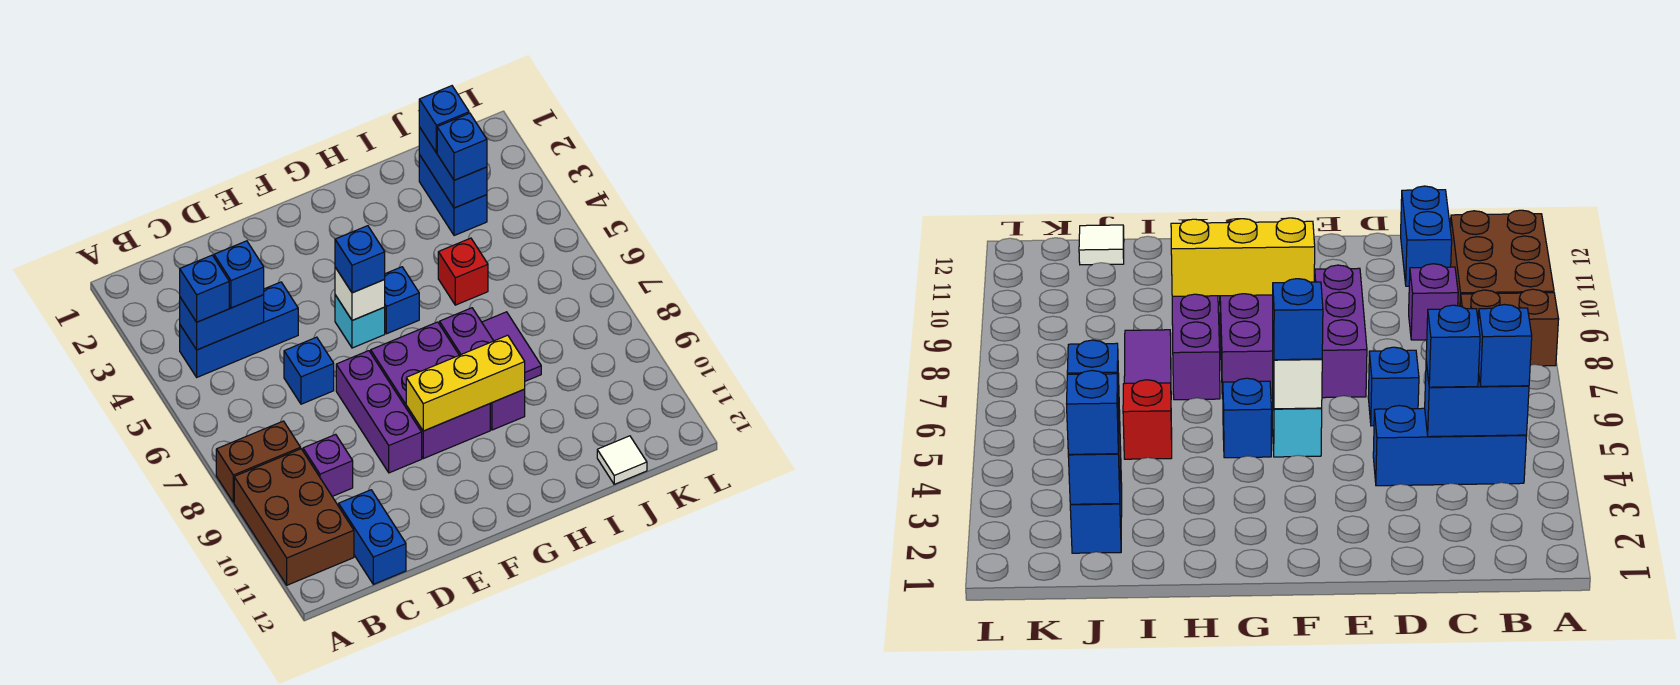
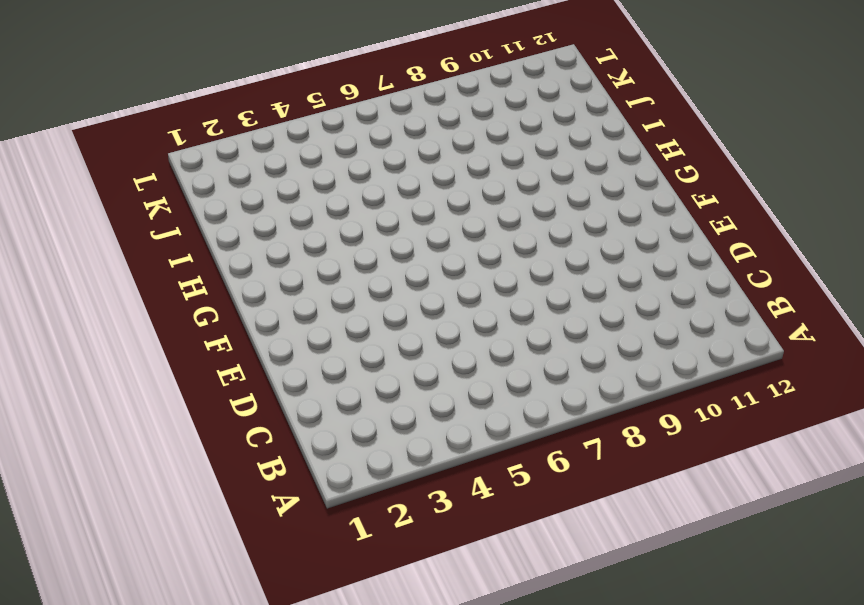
none -> brown brick A8:B8 level 1
none -> brown brick A9:B11 level 1
none -> blue brick B4:D4 level 1

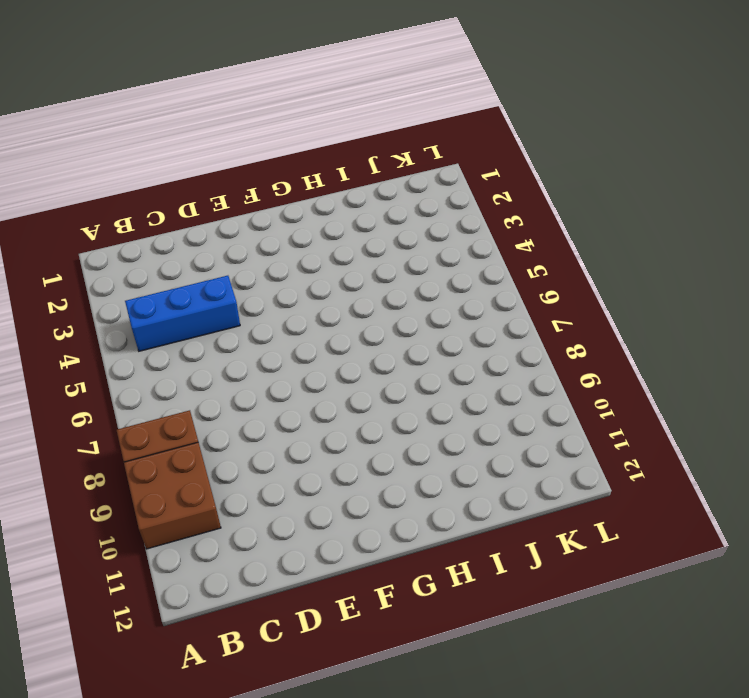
brown brick A9:B10 level 1 -> brown brick A9:B11 level 1
none -> purple brick C9 level 1
none -> blue brick C11:C12 level 1
none -> blue brick D6 level 1

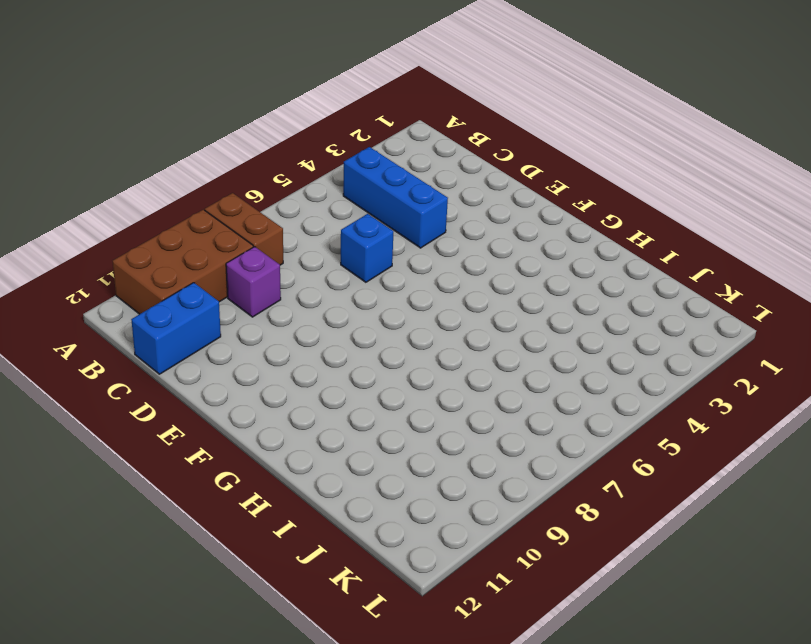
none -> purple brick E7:E9 level 1
none -> cyan brick F5 level 1
none -> purple brick F7:G9 level 1

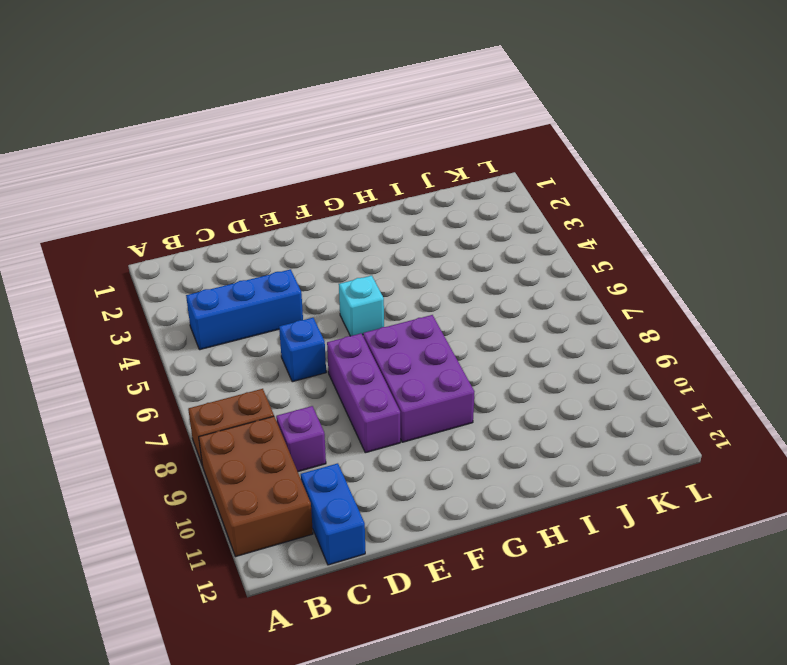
none -> blue brick G5 level 1
none -> purple brick H7:H9 level 1
none -> red brick I5 level 1

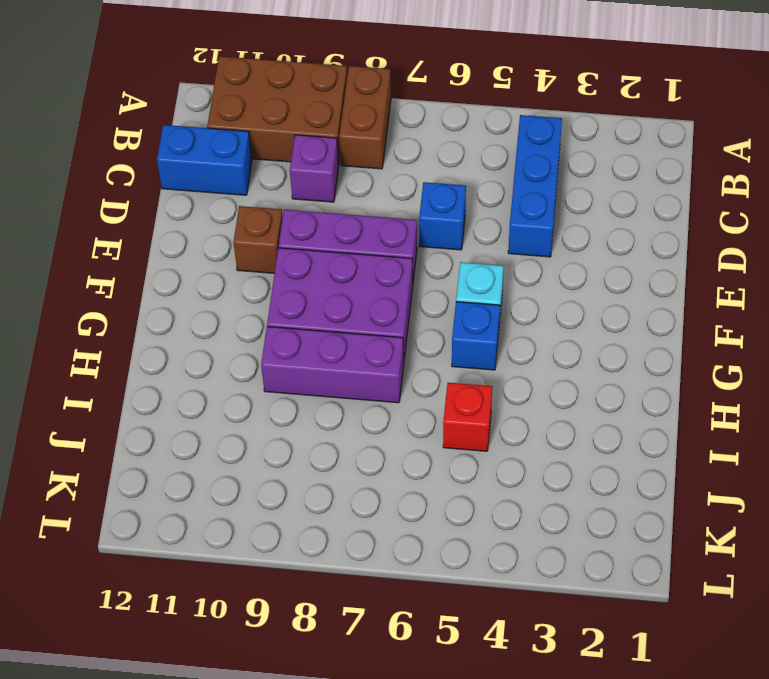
brown brick E10 level 1 -> none
none -> purple tile I7:I8 level 1
none -> blue brick J2:J3 level 1
none -> white tile J12 level 1

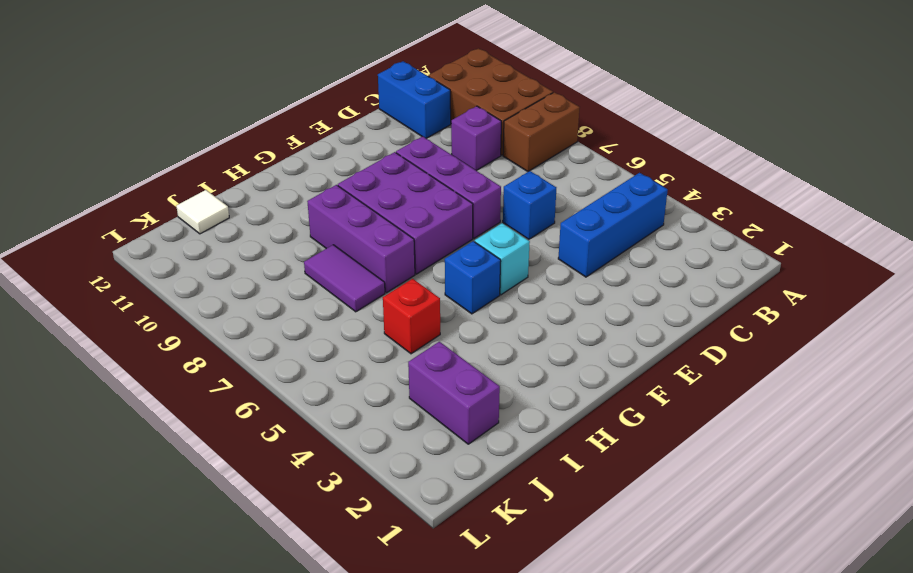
purple brick J2:J3 level 1 -> blue brick J2:J3 level 1
none -> blue brick B4:C4 level 2
none -> white brick F5 level 2
none -> yellow brick F9:H9 level 2

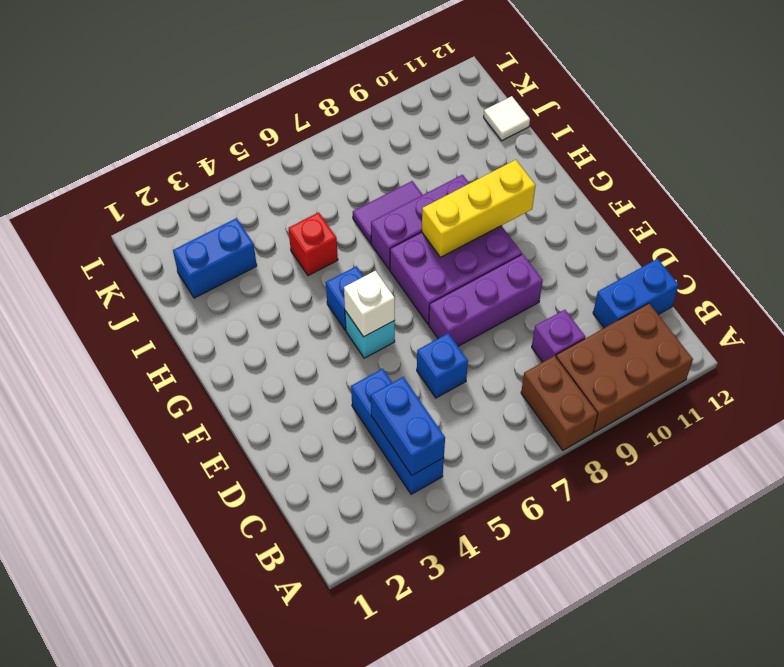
yellow brick G8:G10 level 2 -> yellow brick F9:H9 level 2
none -> blue brick J2:J3 level 2
none -> blue brick B4 level 3
none -> blue brick C4 level 3

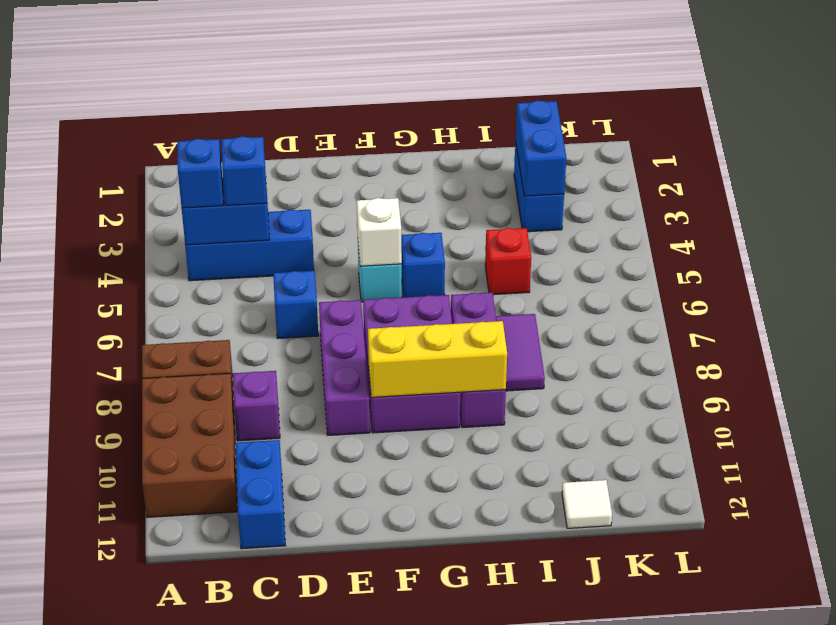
none -> blue brick F5 level 3
none -> blue brick J2 level 3
none -> blue brick J3 level 3

